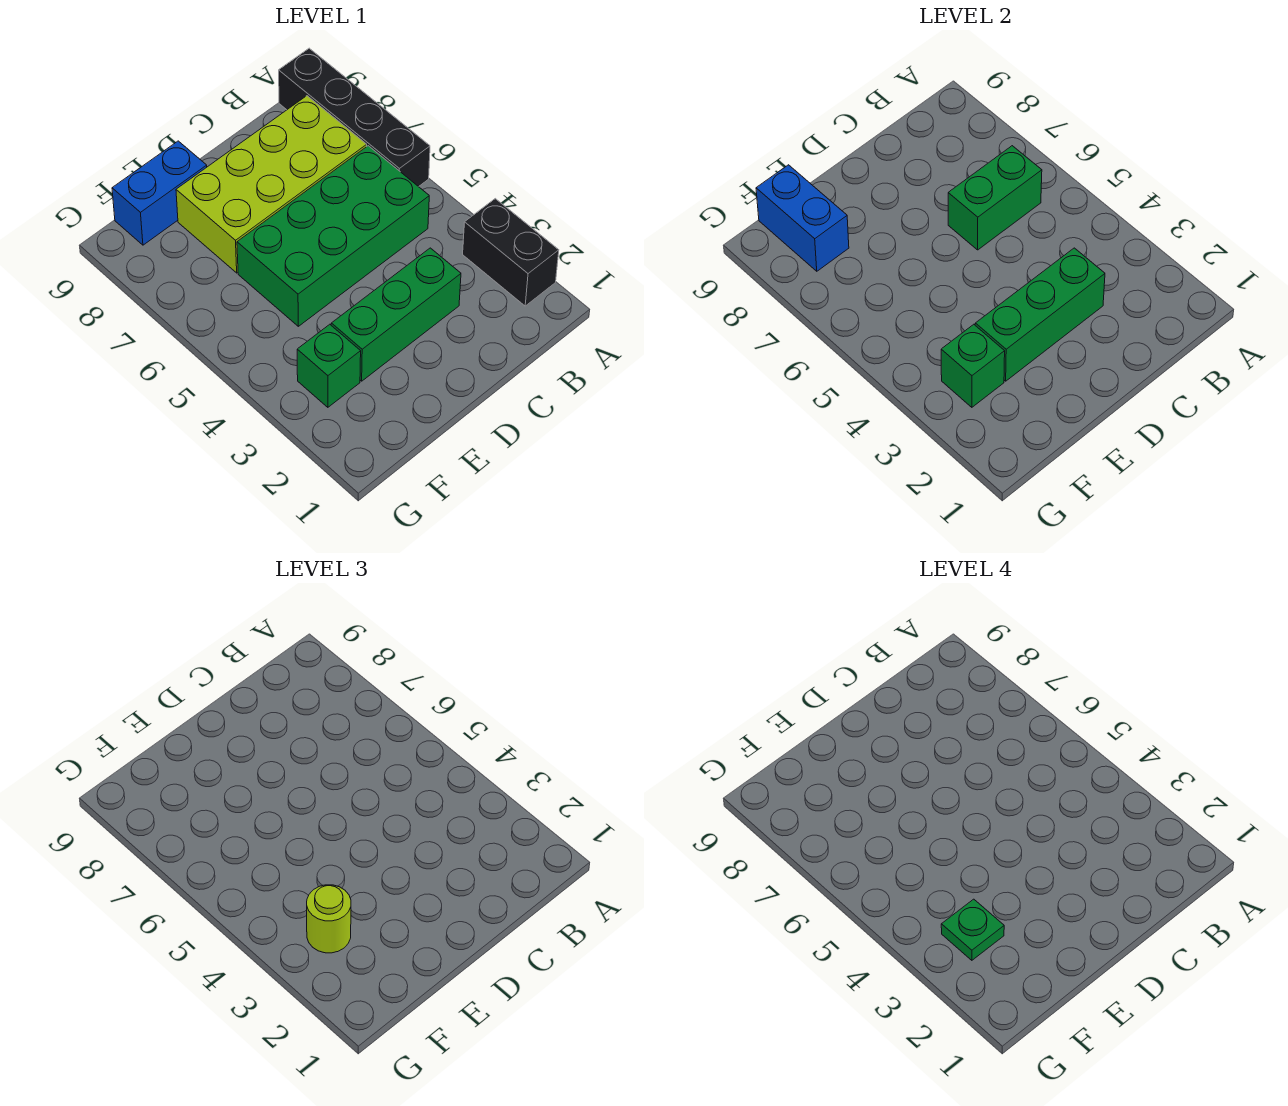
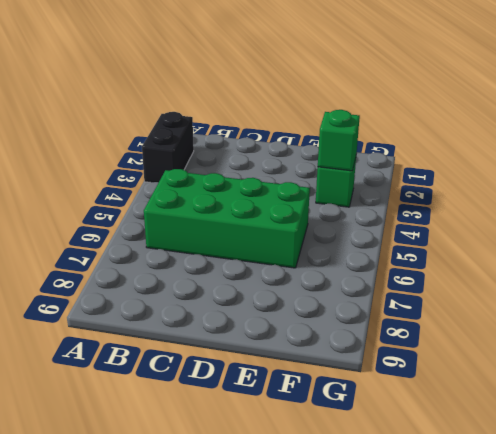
none -> black brick A6:A9 level 1
none -> lime brick B7:E8 level 1
none -> green brick C3:E3 level 1

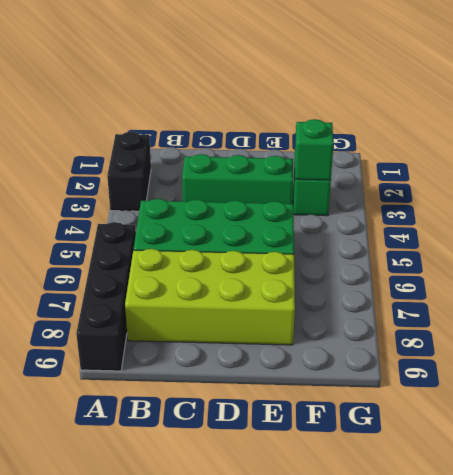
none -> blue brick E9:F9 level 1
none -> green brick B6:C6 level 2
none -> green brick C3:E3 level 2

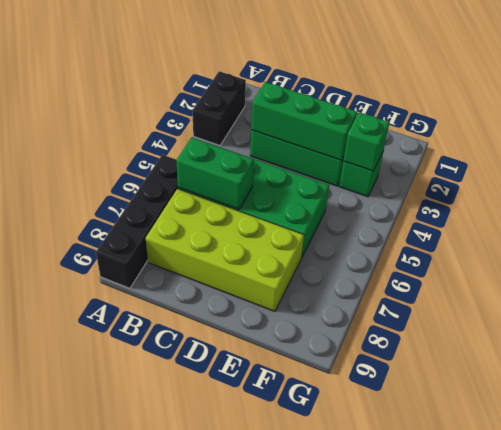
none -> blue brick E9:F9 level 1
none -> blue brick F8:F9 level 2
none -> lime round brick F3 level 3

